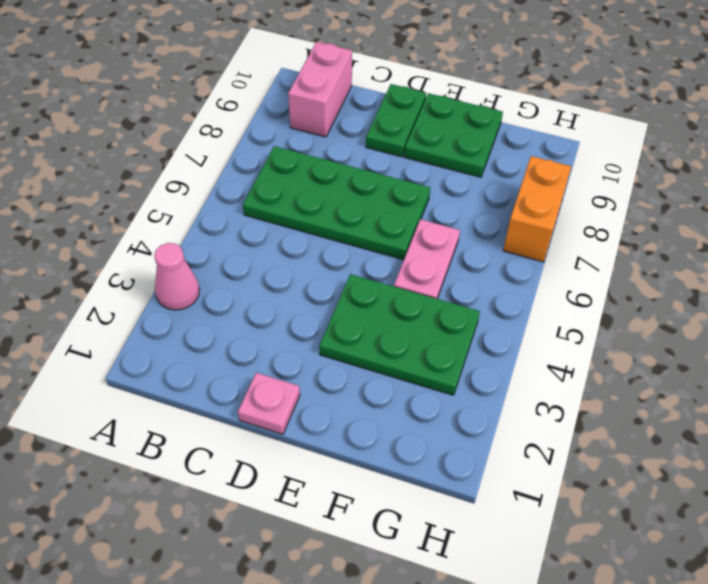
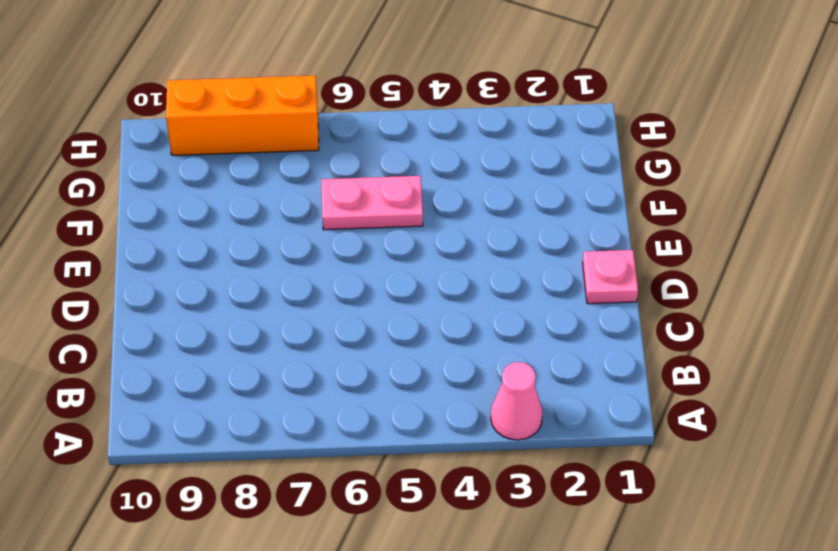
orange brick H7:H9 level 1 -> orange brick H7:H8 level 1
none -> green plate B6:E7 level 1
none -> pink brick B9:B10 level 1

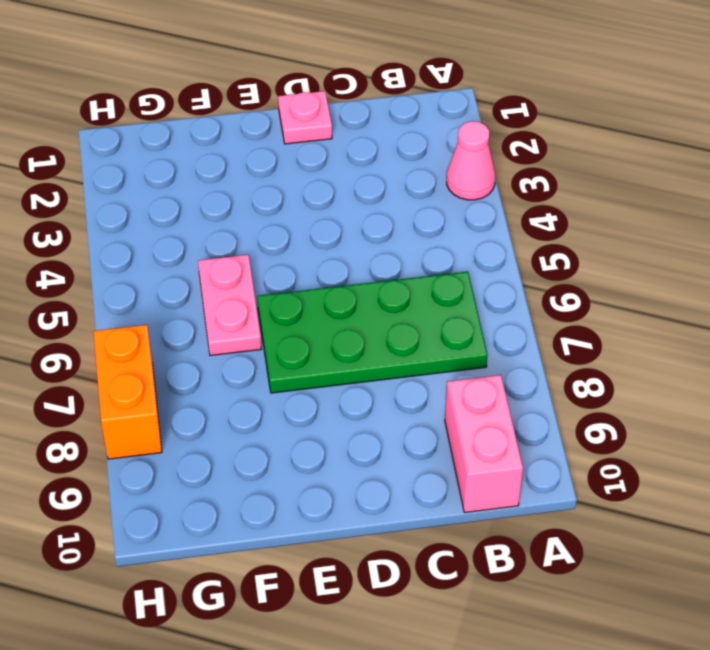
none -> green plate D9:D10 level 1
none -> green plate E3:G4 level 1

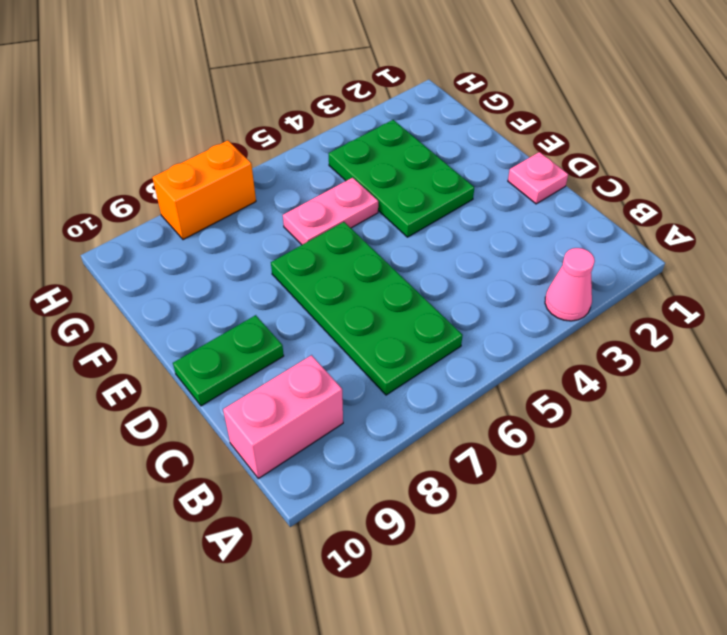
none -> green plate E9:F10 level 1

